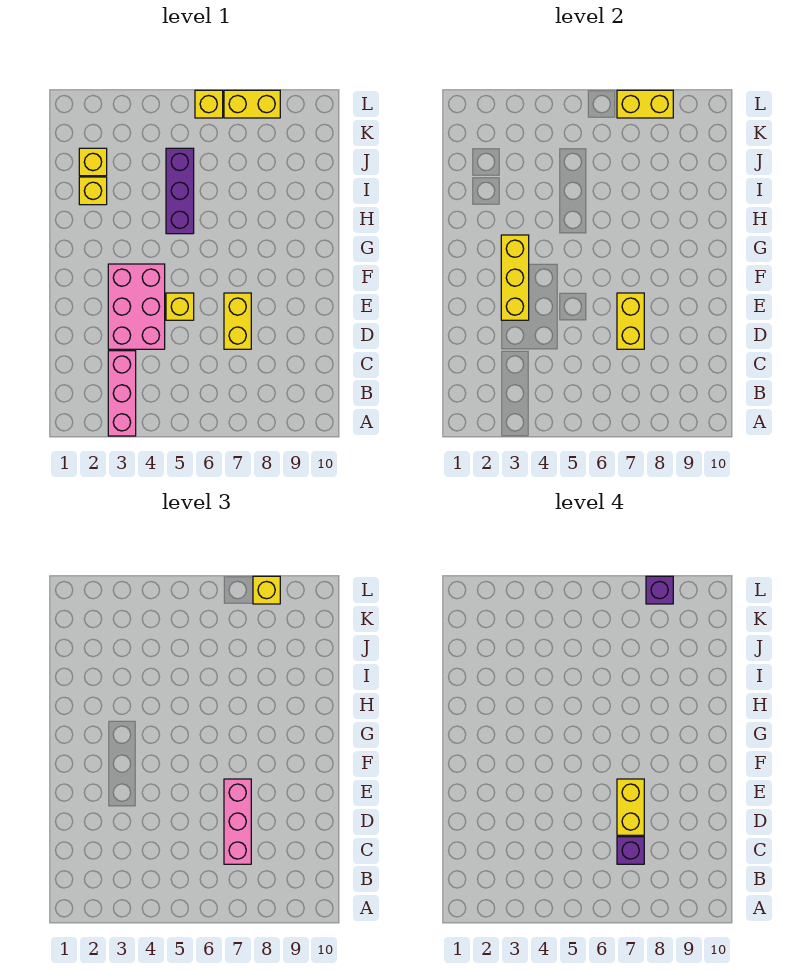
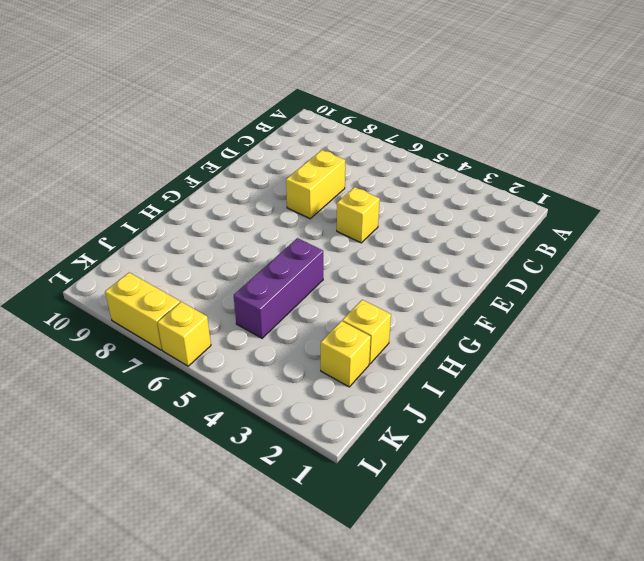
none -> pink brick A3:C3 level 1
none -> pink brick D3:F4 level 1
none -> yellow brick D7:E7 level 2

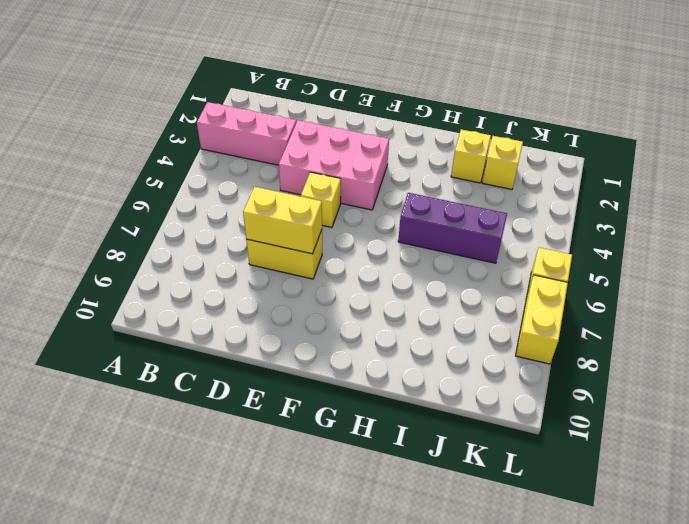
none -> yellow brick E3:G3 level 2
none -> yellow brick L7:L8 level 2
none -> pink brick C7:E7 level 3

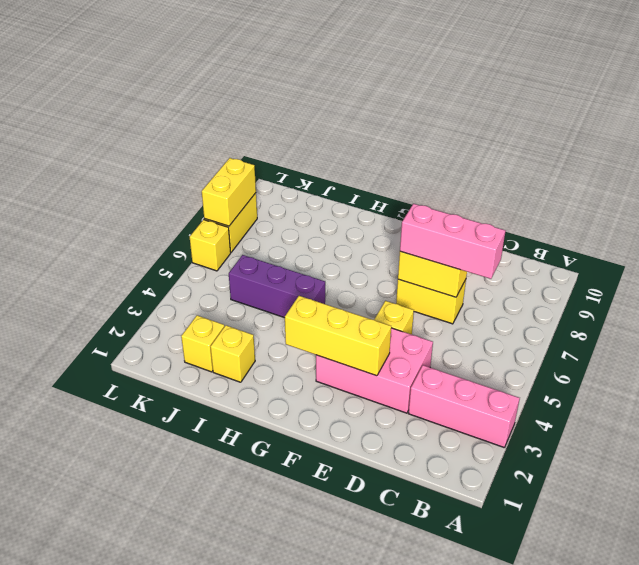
none -> yellow brick L8 level 3
none -> purple brick C7 level 4
none -> yellow brick D7:E7 level 4

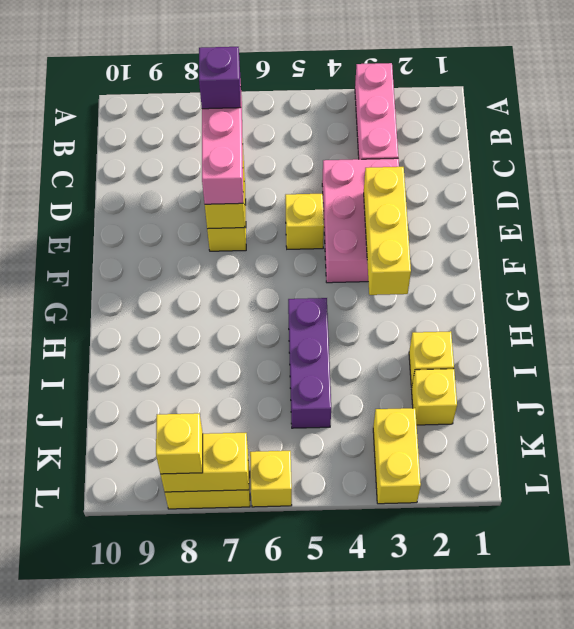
yellow brick K3:L3 level 1 -> yellow brick D7:E7 level 4
none -> purple brick L8 level 4

